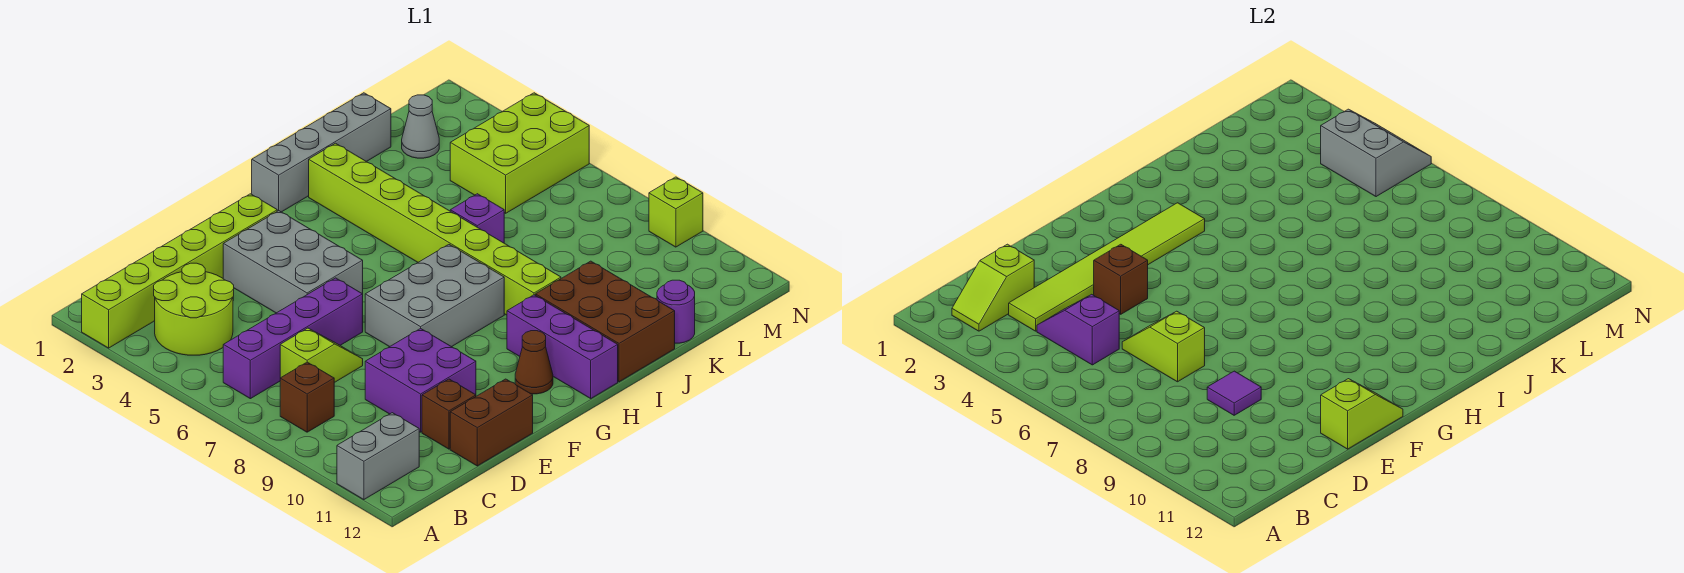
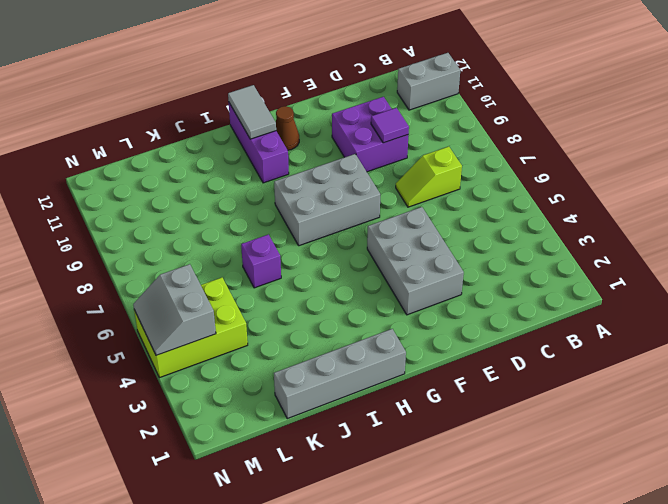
grey tile H11:H12 level 2 -> none
none -> lime brick A2:F2 level 1
none -> lime round brick B3:C4 level 1
none -> purple brick B6:E6 level 1

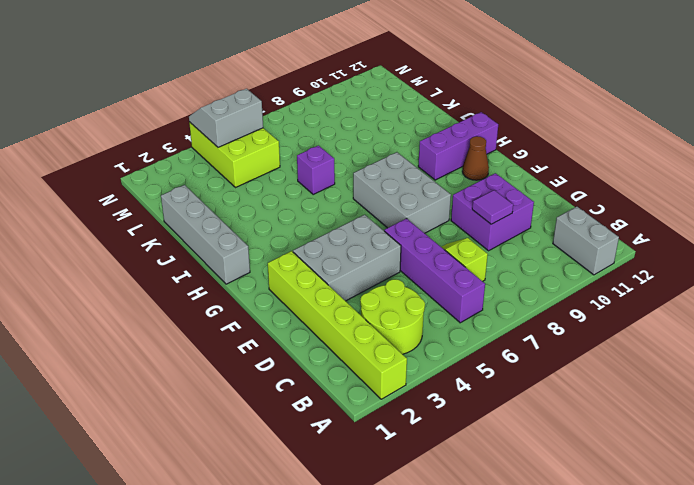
none -> brown brick B8 level 1
none -> brown brick D11 level 1
none -> brown brick D12:E12 level 1

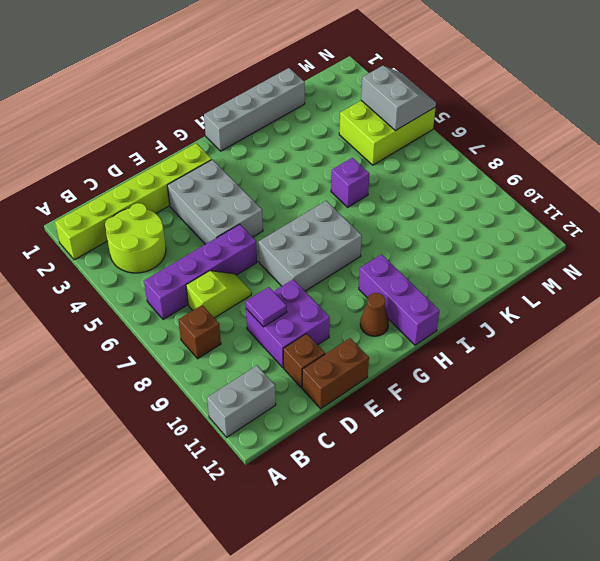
none -> lime brick I2:I9 level 1
none -> brown brick I10:J12 level 1
none -> purple round brick K12 level 1

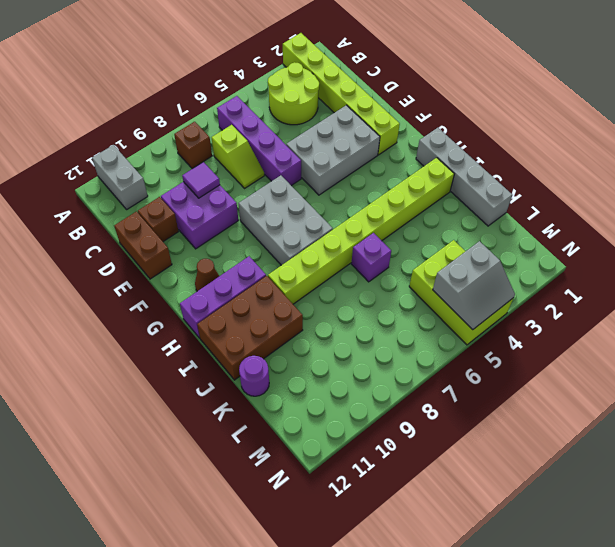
none -> grey cone L2 level 1
none -> lime brick N9 level 1
none -> lime slope B2:C2 level 2 top C

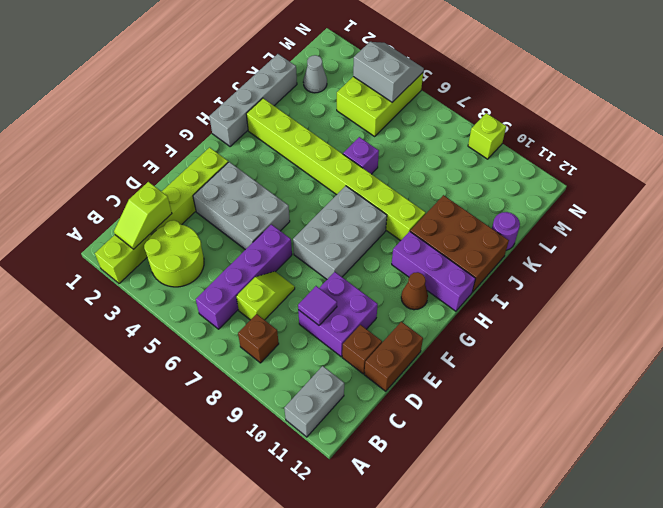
none -> lime tile C3:H3 level 2
none -> purple slope C4:C5 level 2 top 5
none -> lime slope D6:D7 level 2 top 7

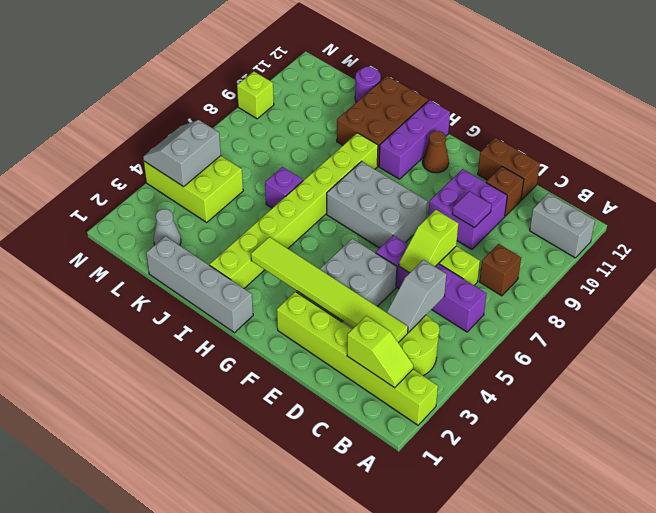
grey slope C4:C5 level 2 top 5 -> purple slope C4:C5 level 2 top 5
none -> brown brick E4 level 2
none -> lime slope E12:F12 level 2 top E

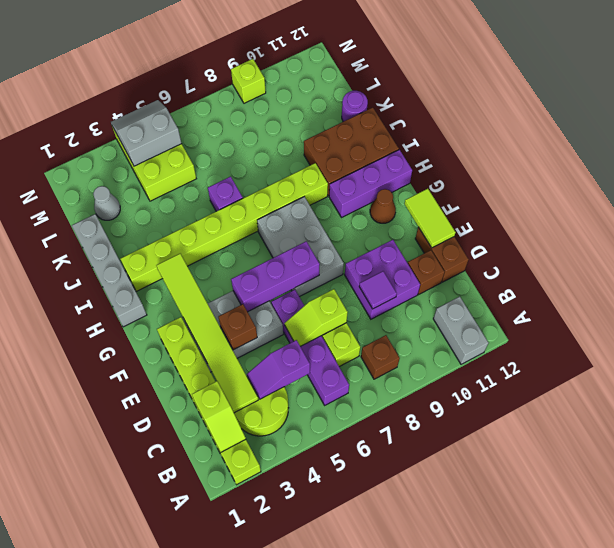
lime tile E12:F12 level 2 -> lime slope E12:F12 level 2 top E
purple brick F5:F7 level 2 -> none

